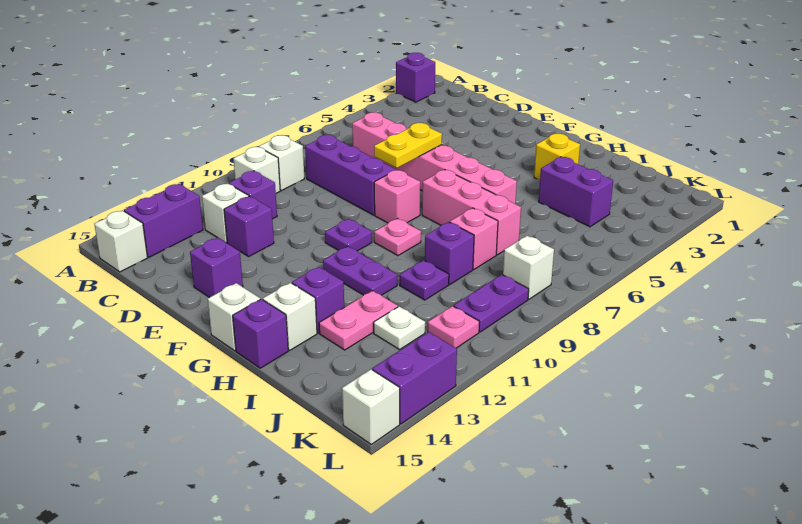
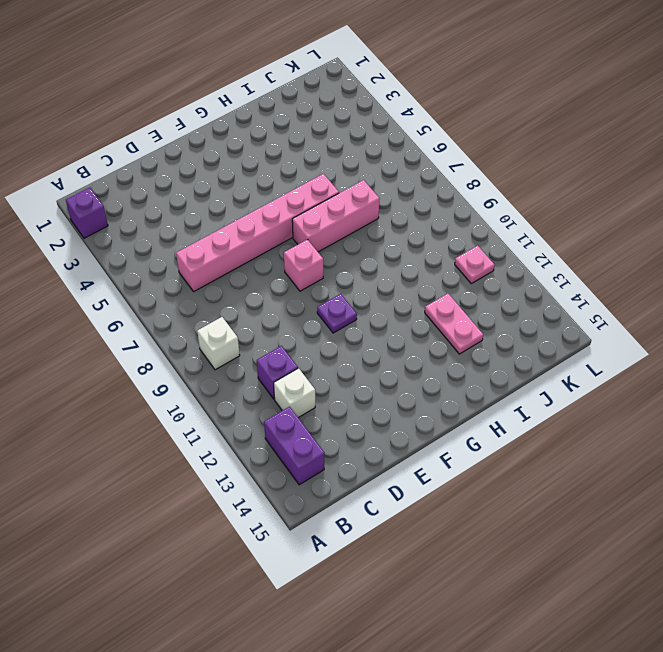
none -> white brick B10 level 1
none -> white brick B15 level 1
none -> purple brick C8:E8 level 1
none -> purple brick D12 level 1

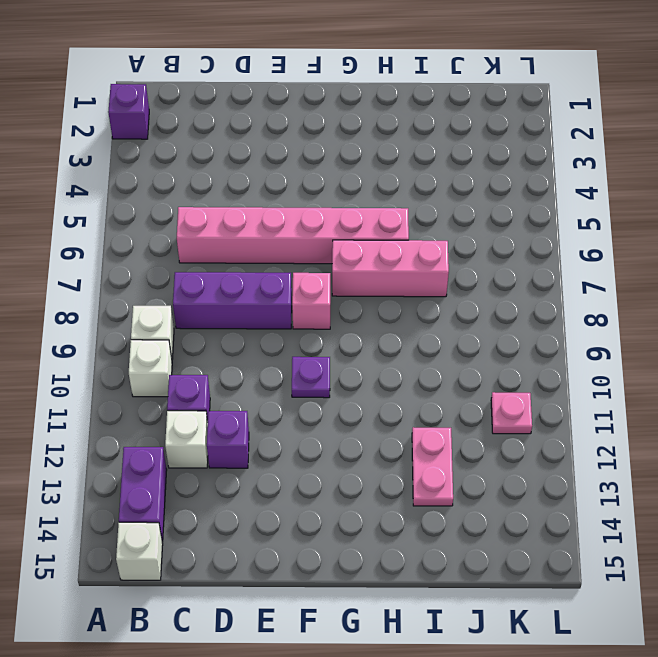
none -> purple brick E14 level 1
none -> pink plate G9 level 1
none -> purple plate G11:H11 level 1
none -> white brick G15 level 1

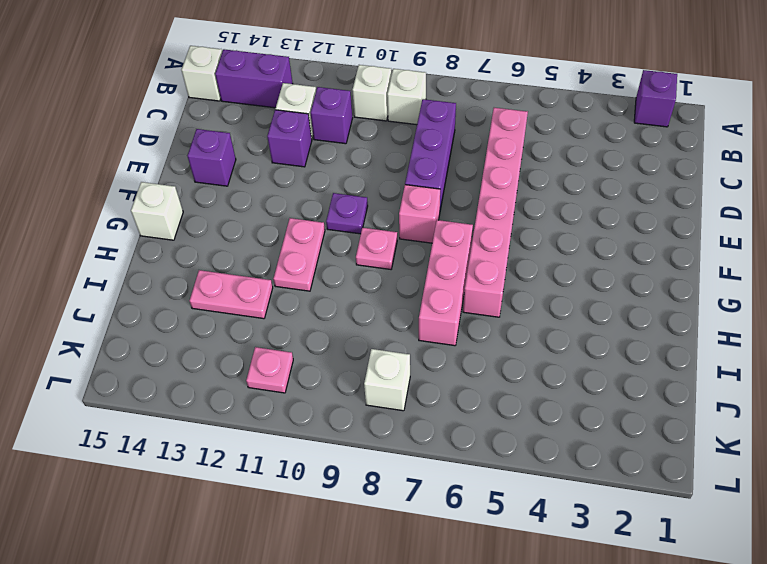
pink plate G11:H11 level 1 -> purple plate G11:H11 level 1
none -> yellow brick H3 level 1
none -> purple brick H13 level 1
none -> white brick H14 level 1
none -> purple brick H15 level 1

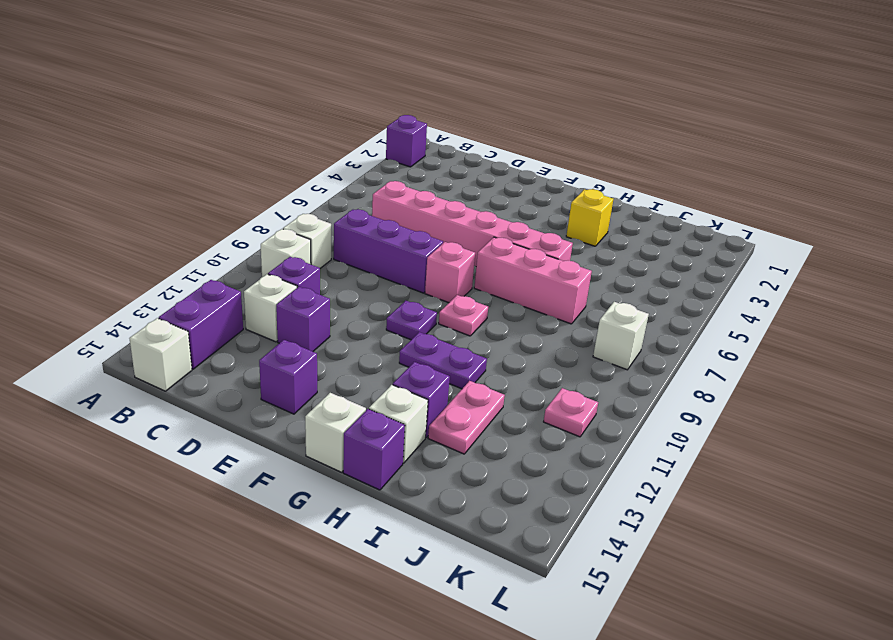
none -> purple brick I4:J4 level 1
none -> pink brick I8 level 1
none -> purple brick I9 level 1
none -> purple plate I10 level 1

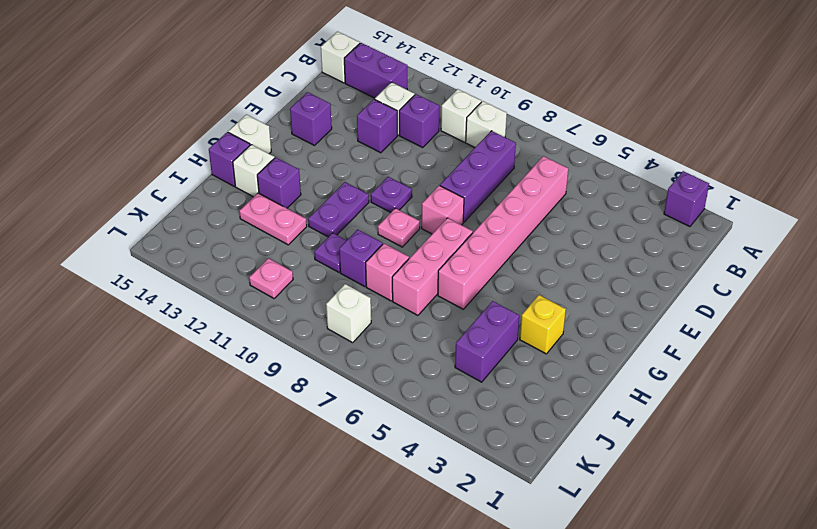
none -> white plate J12 level 1
none -> purple plate K9:K10 level 1
none -> purple brick L13:L14 level 1
none -> white brick L15 level 1

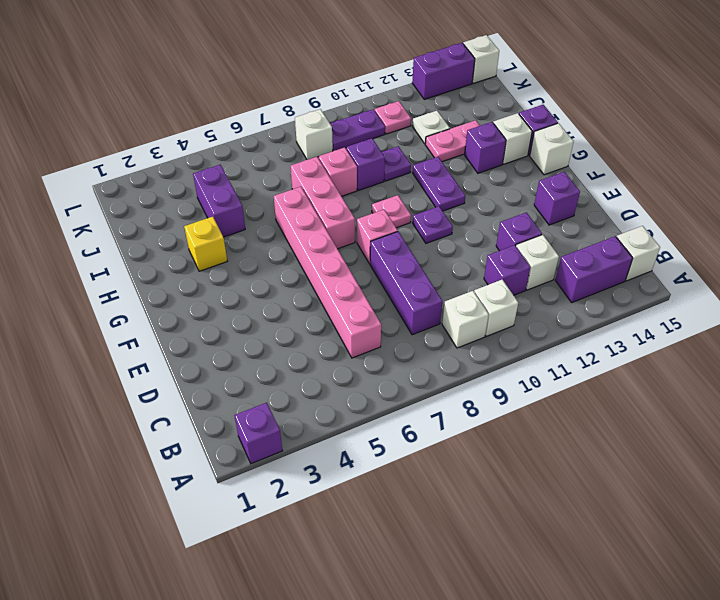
none -> yellow plate E6:E7 level 2

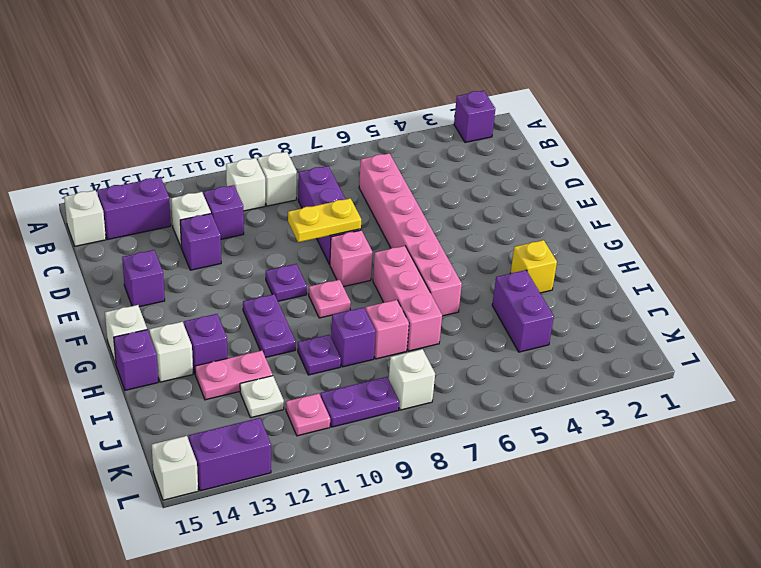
yellow plate E8:E9 level 2 -> yellow plate E6:E7 level 2

